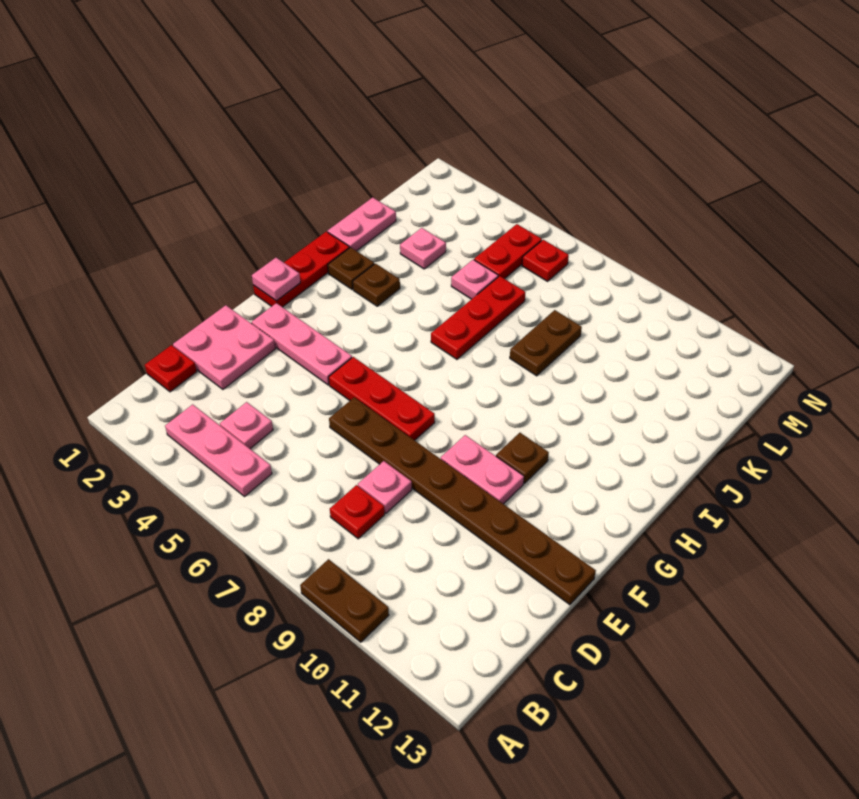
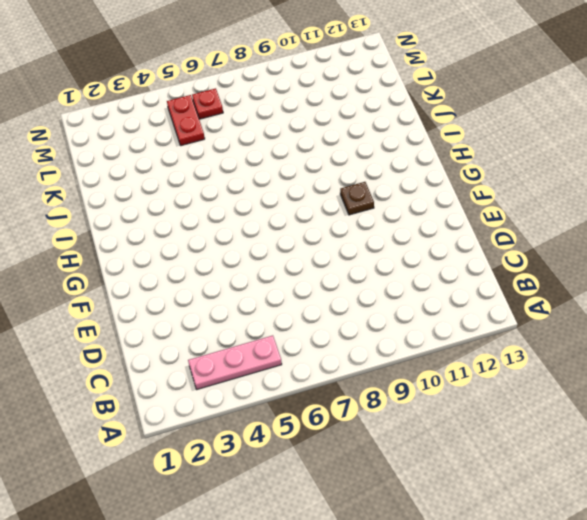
none -> brown plate A9:A10 level 1
none -> red plate C1 level 1
none -> pink plate C4 level 1

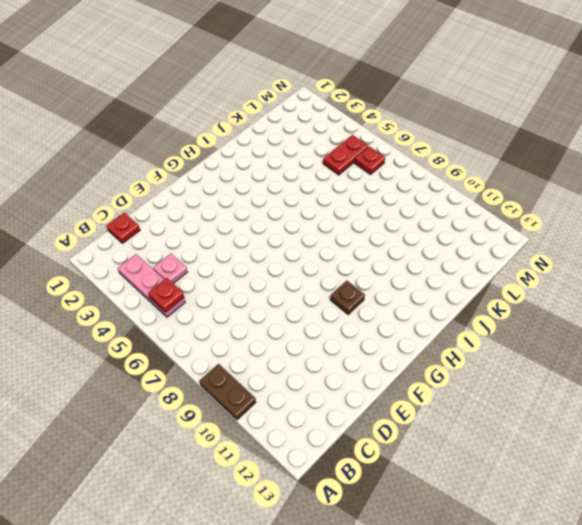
red plate B5 level 2 -> red plate C8 level 1
none -> pink plate D1:E2 level 1
none -> pink plate D8 level 1
none -> brown plate E6:E13 level 1

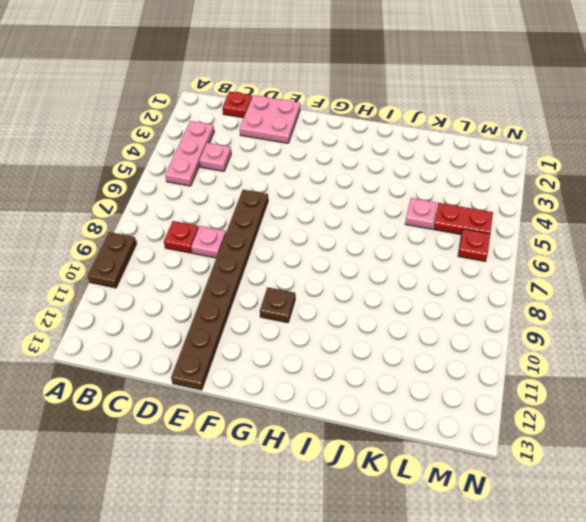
none -> pink plate F2:F4 level 1
none -> red plate F5:F7 level 1
none -> pink plate F9:F10 level 1

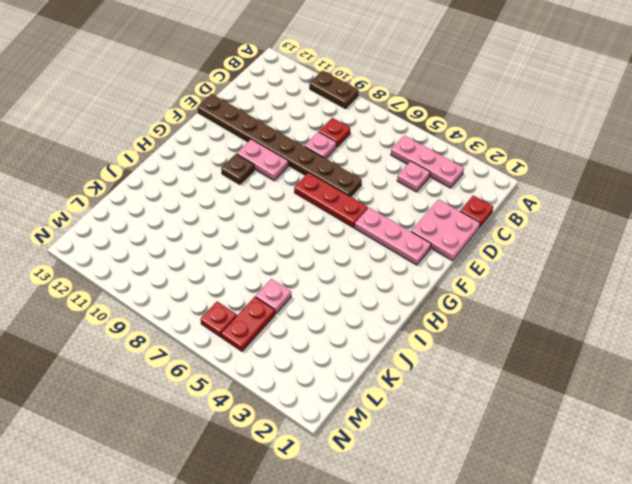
none -> red plate G1:I1 level 1
none -> brown plate I2 level 1
none -> brown plate I3 level 1

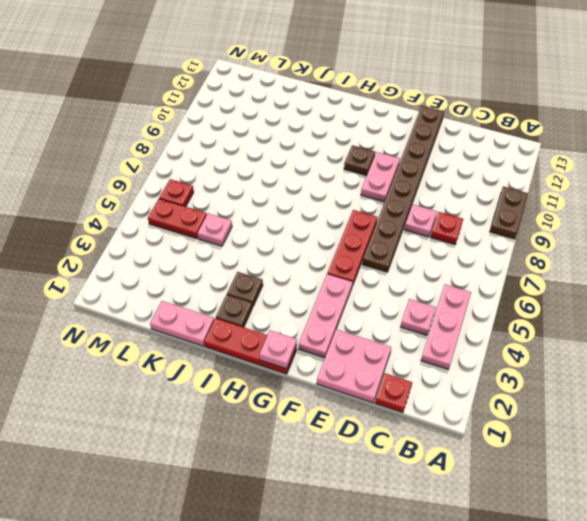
none -> red plate I6:K6 level 1
none -> brown plate J8:K8 level 1
none -> pink plate K3 level 1

